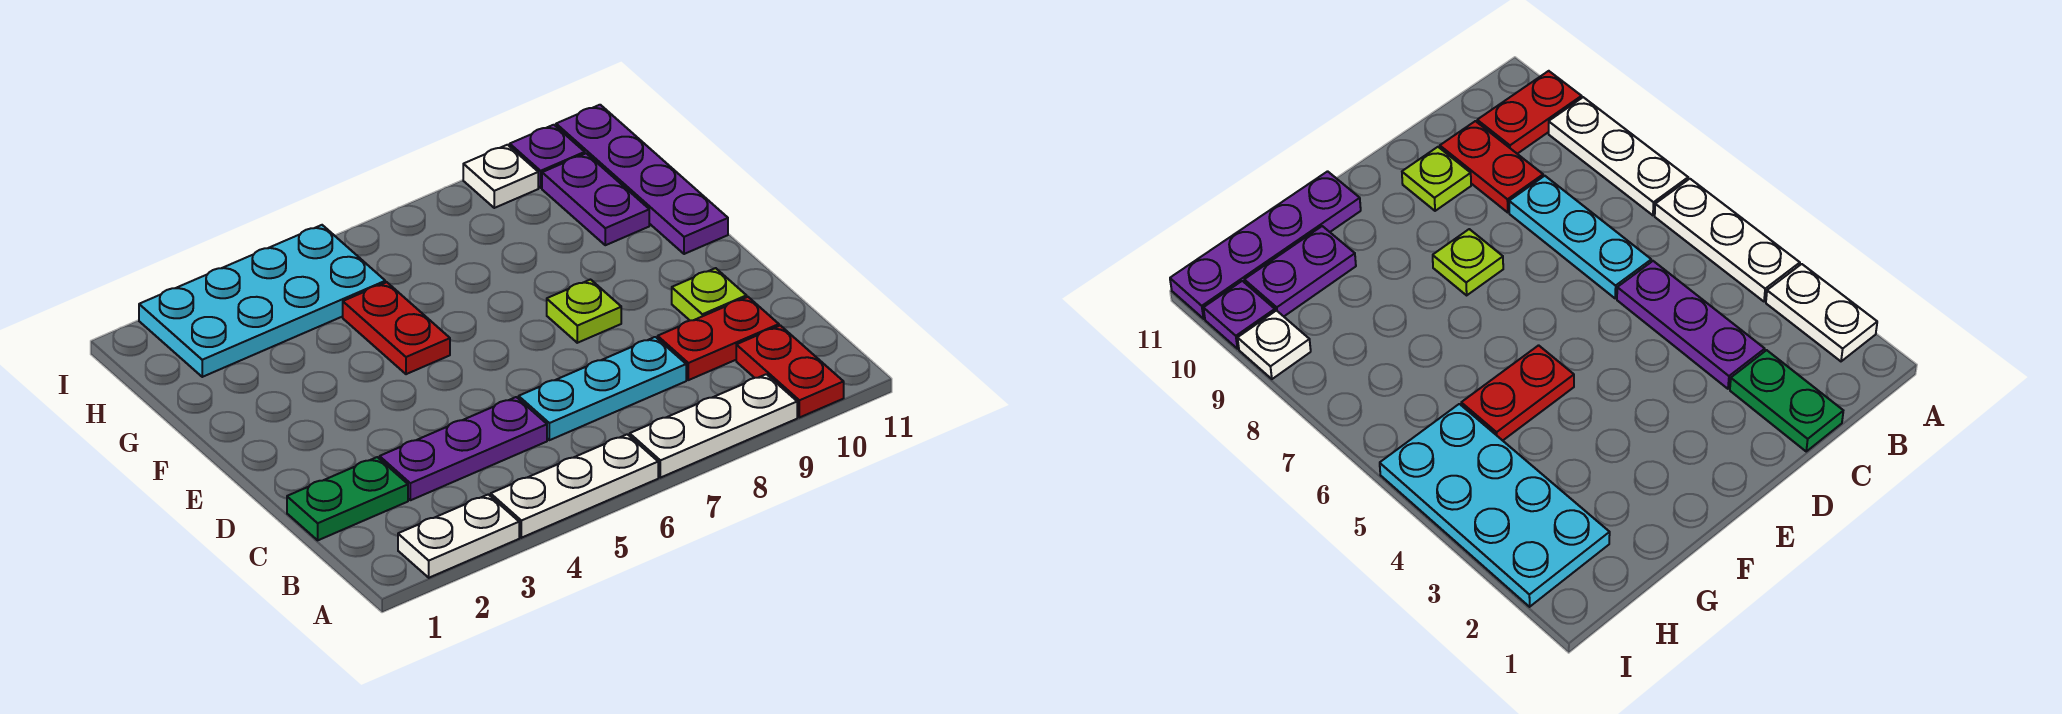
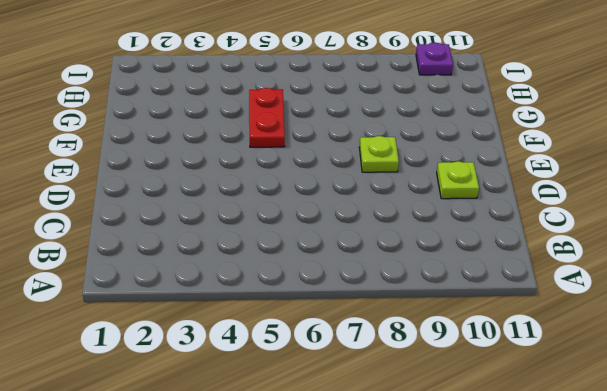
none -> white plate A2:A3 level 1
none -> white plate A4:A6 level 1
none -> white plate A7:A9 level 1

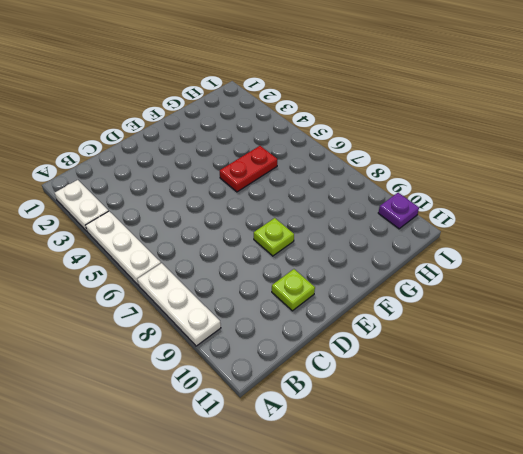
none -> red plate A10:B10 level 1
none -> green plate C1:C2 level 1
none -> purple plate C3:C5 level 1

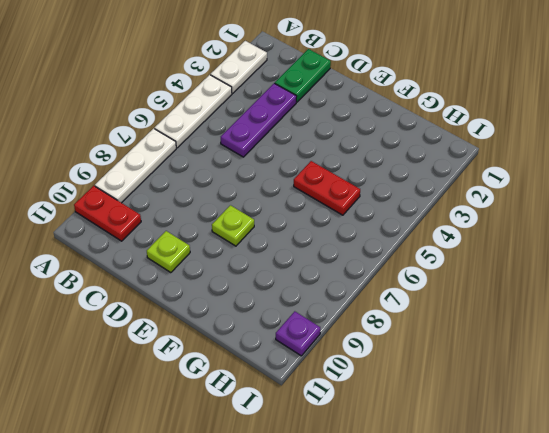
none -> cyan plate C6:C8 level 1
none -> red plate C9:C10 level 1
none -> purple plate F11:I11 level 1

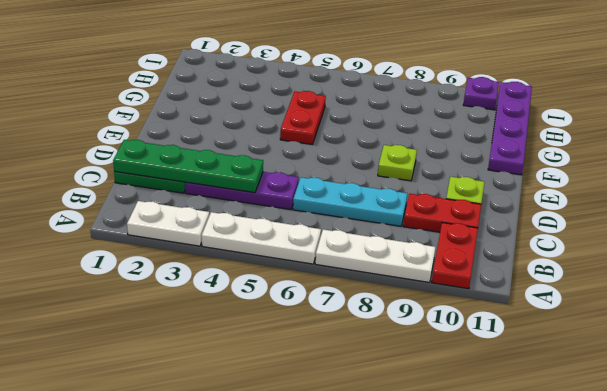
green plate C1:C4 level 2 -> none
none -> purple plate G10:H10 level 1
none -> cyan plate H2:I5 level 1
none -> white plate I9 level 1

